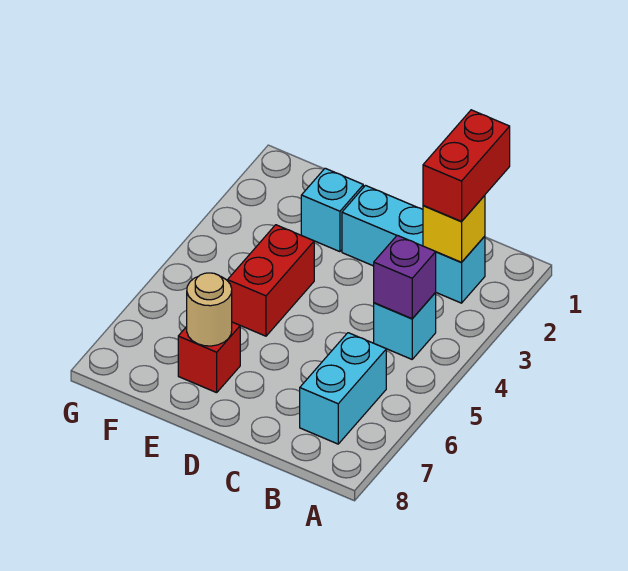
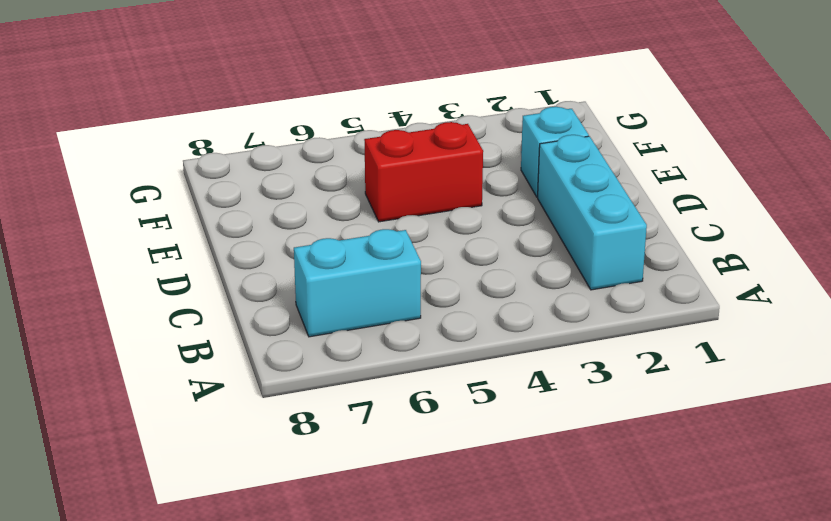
none -> cyan brick B4 level 1
none -> red brick E7 level 1

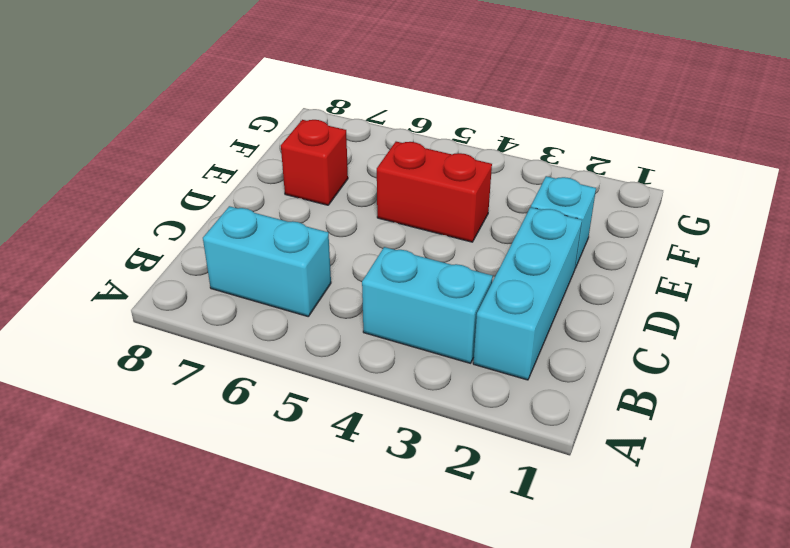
cyan brick B3:B4 level 1 -> cyan brick B4 level 1
none -> yellow brick B2 level 2
none -> purple brick B4 level 2

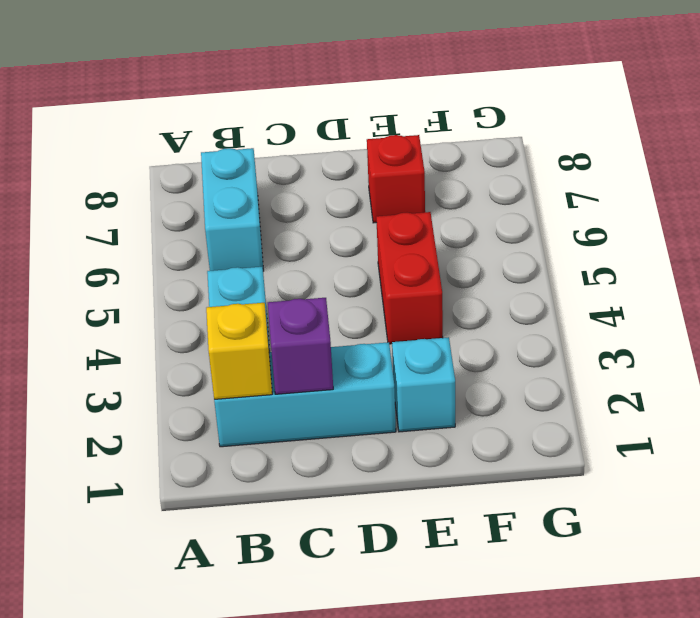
purple brick C2 level 2 -> purple brick B4 level 2
none -> tan round brick E7 level 2
none -> red brick B1:B2 level 3

